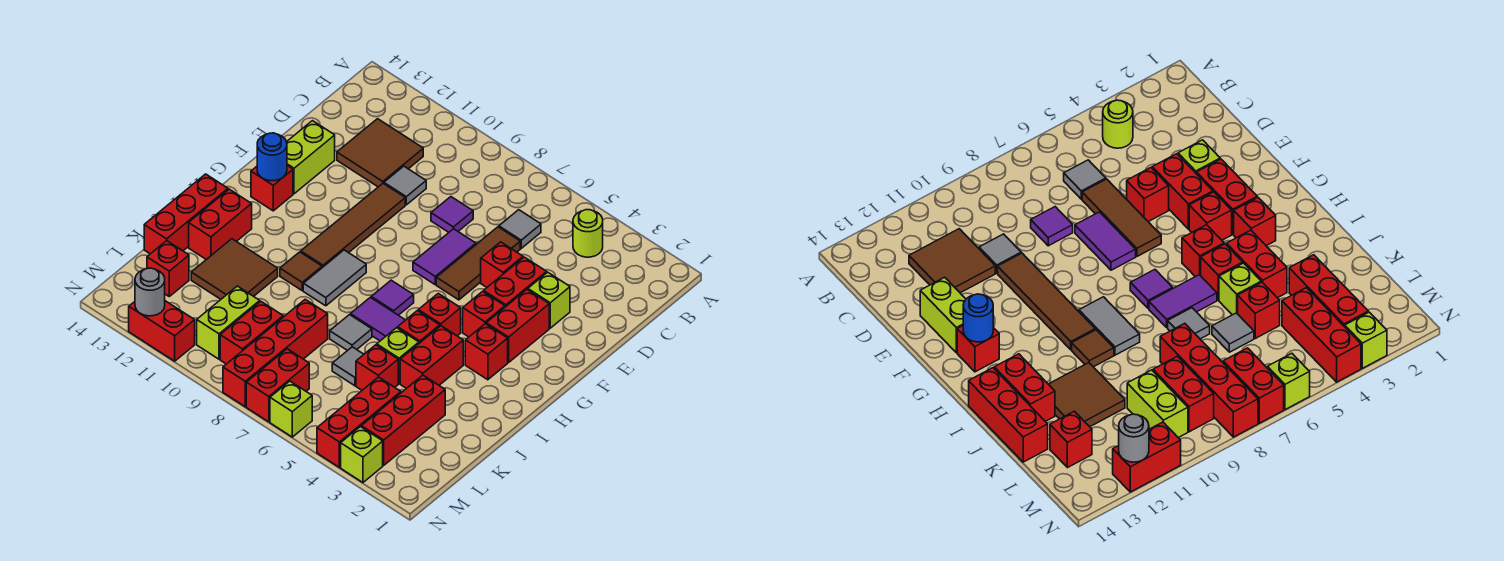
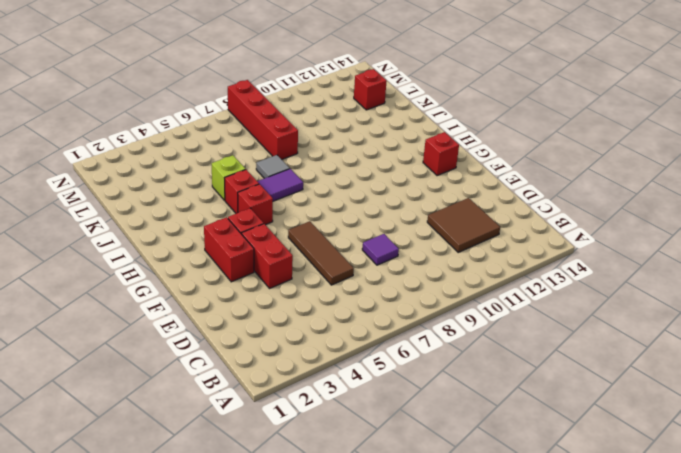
none -> lime round brick B4 level 1
none -> grey tile C6 level 1
none -> grey tile D10 level 1
none -> lime brick E3 level 1

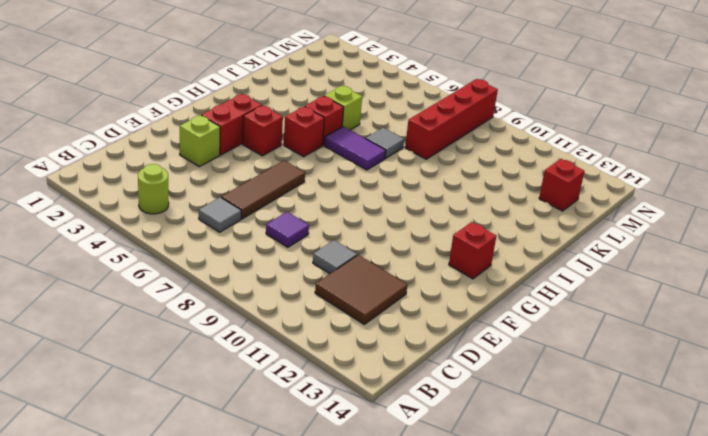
none -> red brick E4:F4 level 1
none -> red brick E5 level 1
none -> purple tile E7:F7 level 1
none -> brown tile E10:H10 level 1

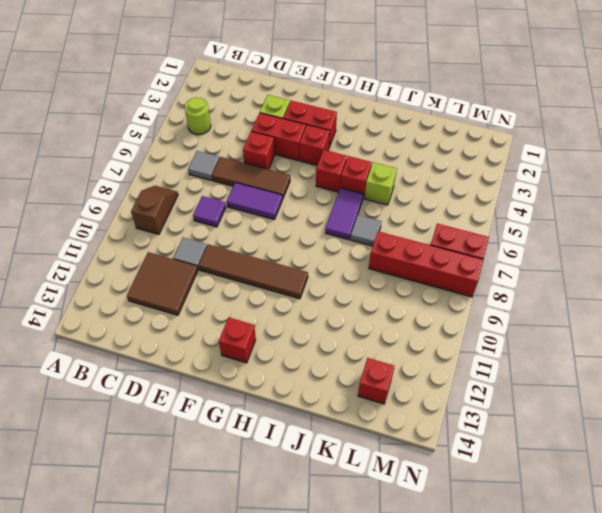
brown slope B8:B9 level 1 top 9 -> none
none -> lime brick E13:F13 level 1
none -> red brick H3 level 1
none -> purple tile H7 level 1
none -> grey tile H9:I9 level 1

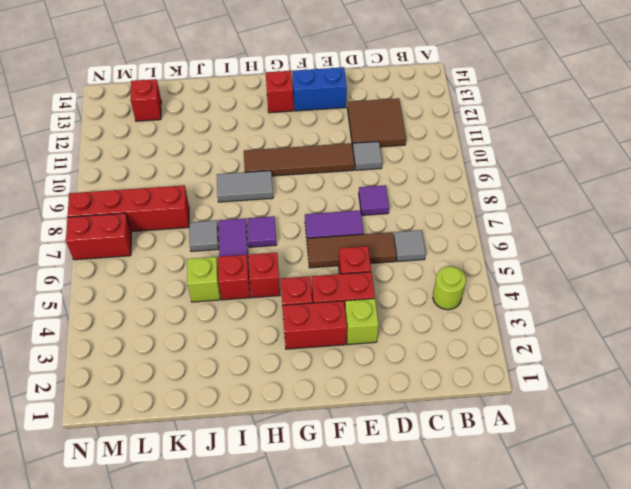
blue brick E13:F13 level 1 -> lime brick E13:F13 level 1
none -> red brick H3 level 1
none -> red brick I4:J4 level 1
none -> brown tile I10 level 1
none -> red brick I13:J13 level 1

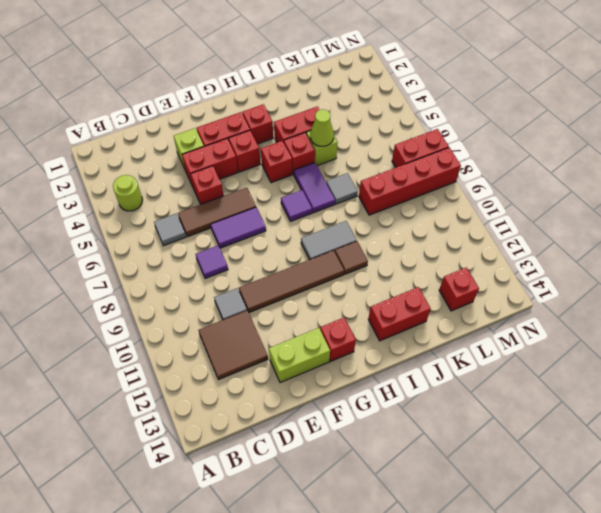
lime cone J5 level 2 -> none
none -> red brick I14:K14 level 1
none -> brown tile J11:K12 level 1
none -> red brick K3:M3 level 1
none -> red brick K5 level 1

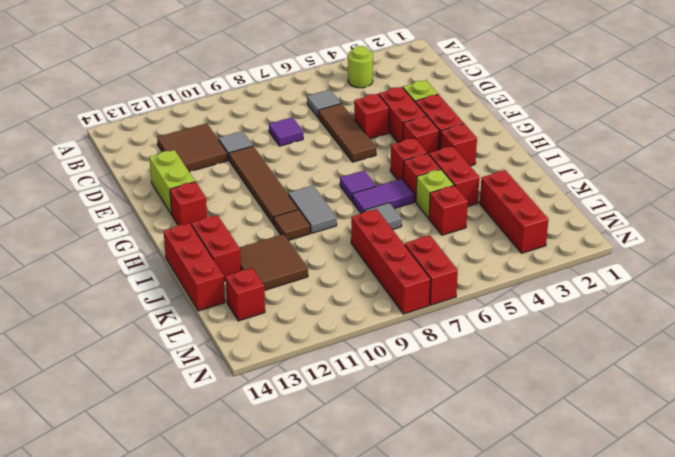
none -> purple tile E7:F7 level 1
none -> grey tile K6 level 1
none -> red brick L4:N4 level 1
none -> red brick L9:M9 level 1

